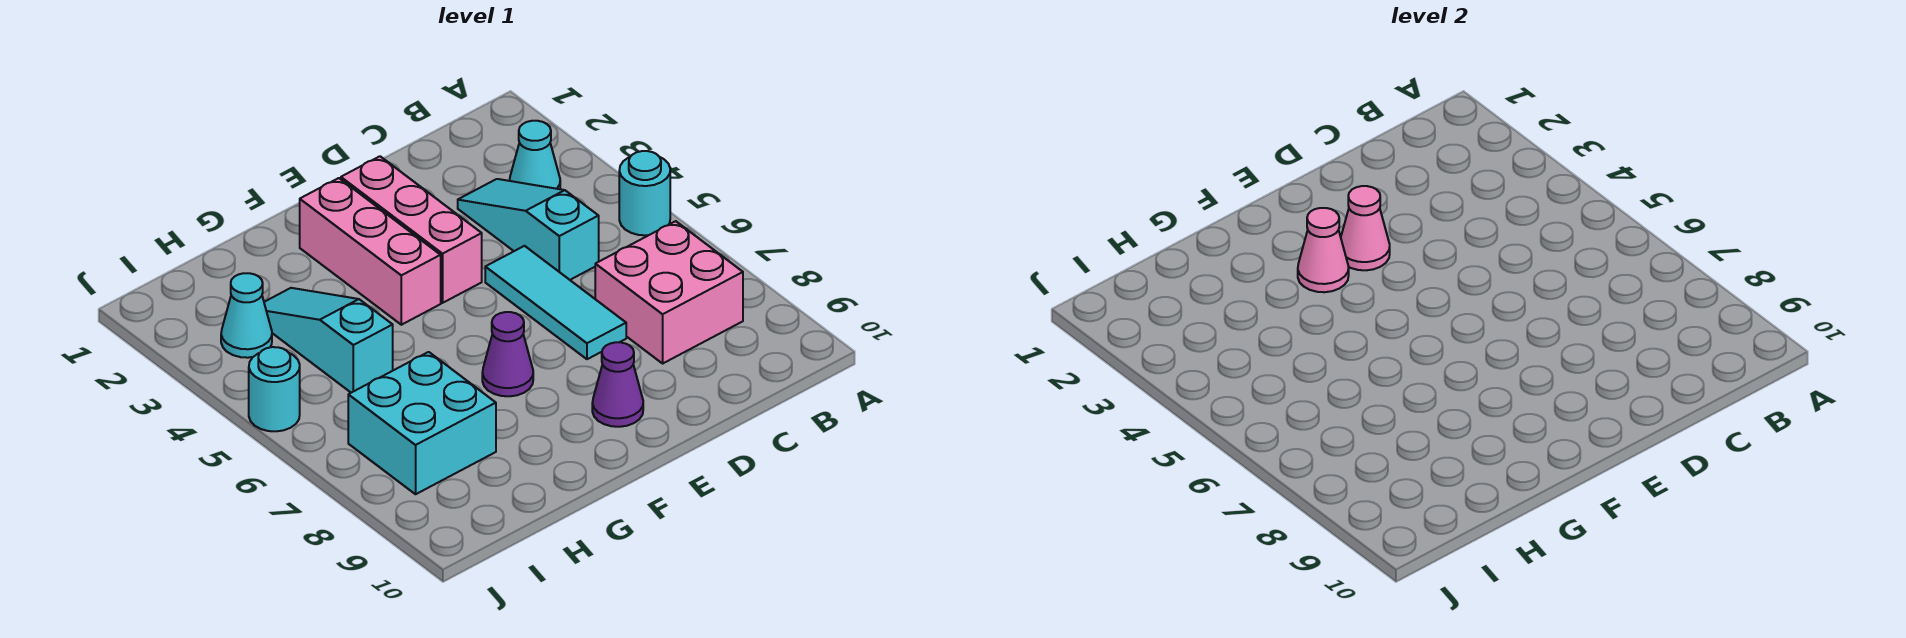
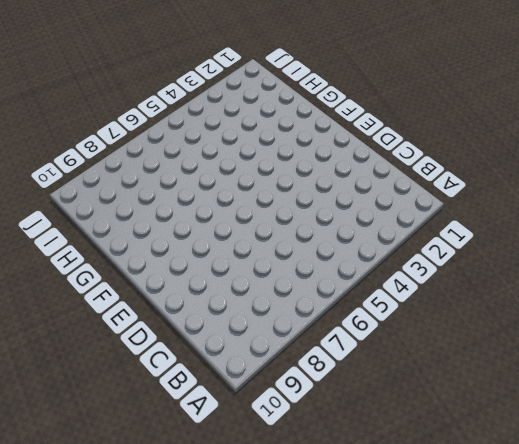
none -> cyan round brick A5 level 1
none -> cyan cone B3 level 1
none -> pink brick B7:C8 level 1

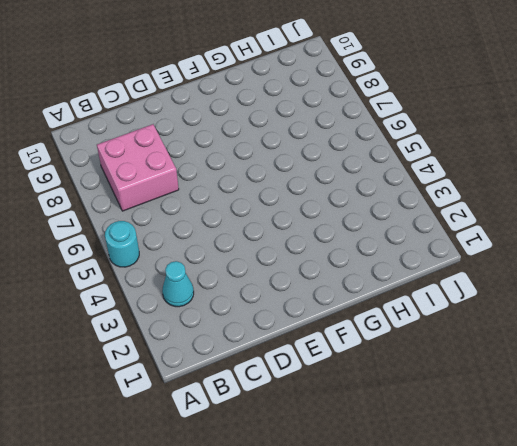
none -> cyan slope C3:C5 level 1 top 5
none -> cyan tile D5:D7 level 1
none -> pink brick E2:E4 level 1

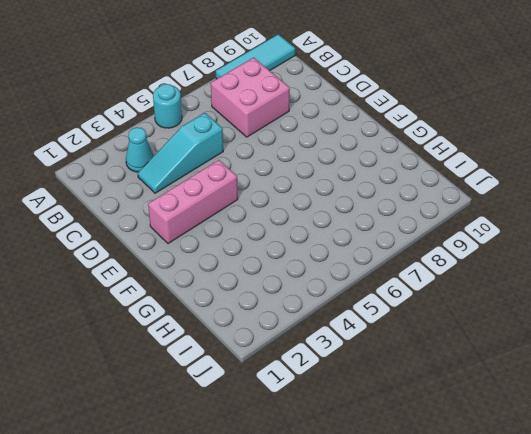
cyan tile A8:A10 level 1 -> cyan tile D5:D7 level 1
none -> purple cone E9 level 1
none -> pink brick F2:F4 level 1
none -> purple cone F7 level 1

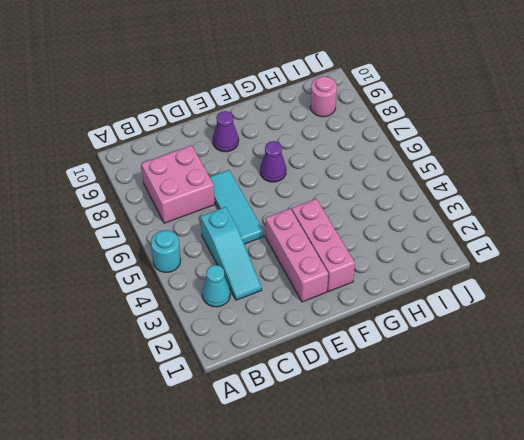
pink round brick I9 level 1 -> none
none -> cyan slope H3:H5 level 1 top 5
none -> cyan brick H7:I8 level 1
none -> cyan cone I3 level 1

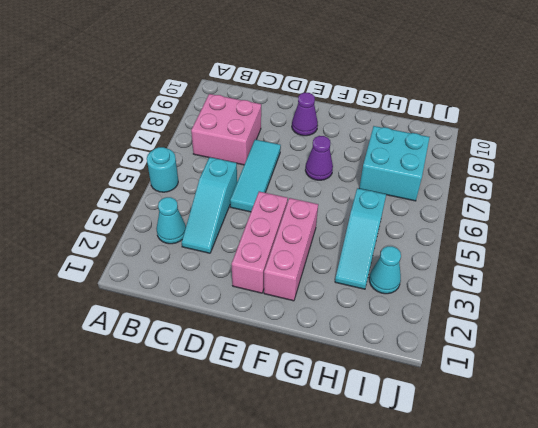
none -> cyan round brick J5 level 1
none -> pink cone E3 level 2
none -> pink cone F3 level 2

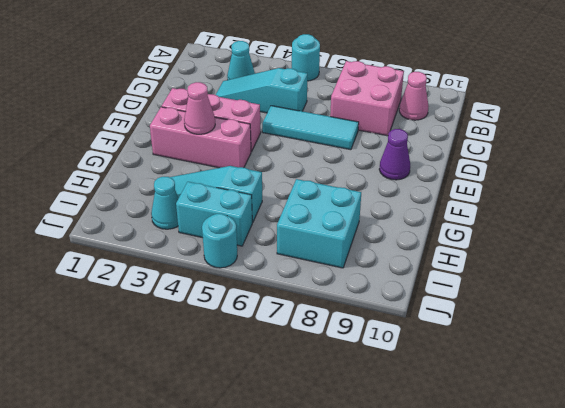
pink cone B9 level 1 -> pink cone E3 level 2
cyan brick I4:I5 level 1 -> none
none -> purple cone F7 level 1

